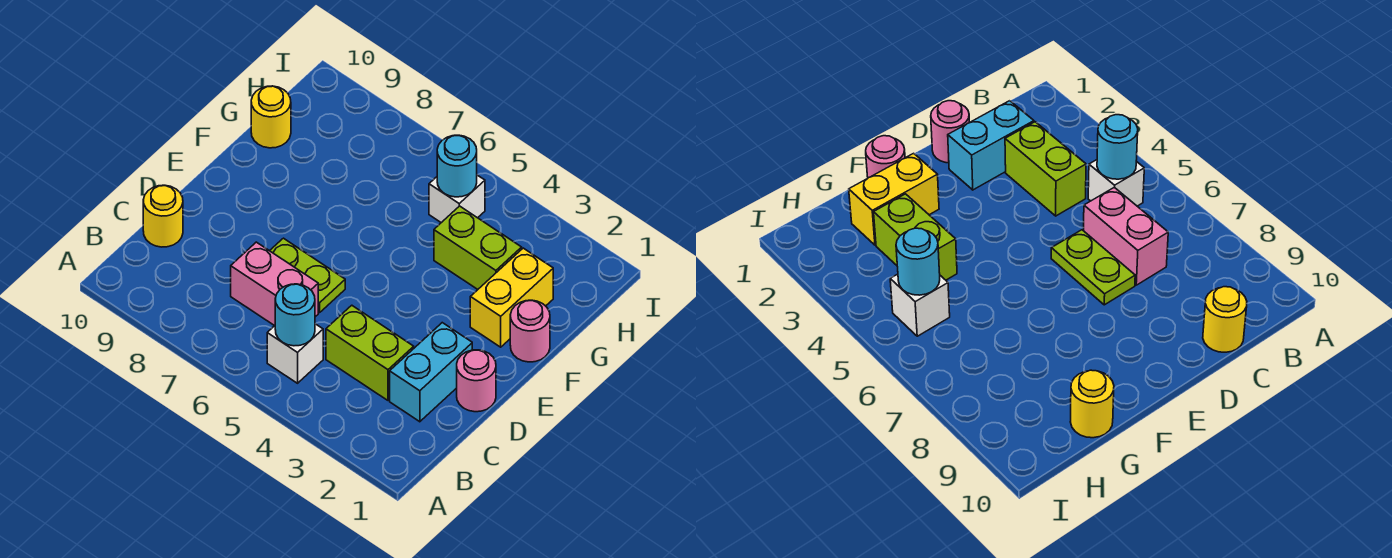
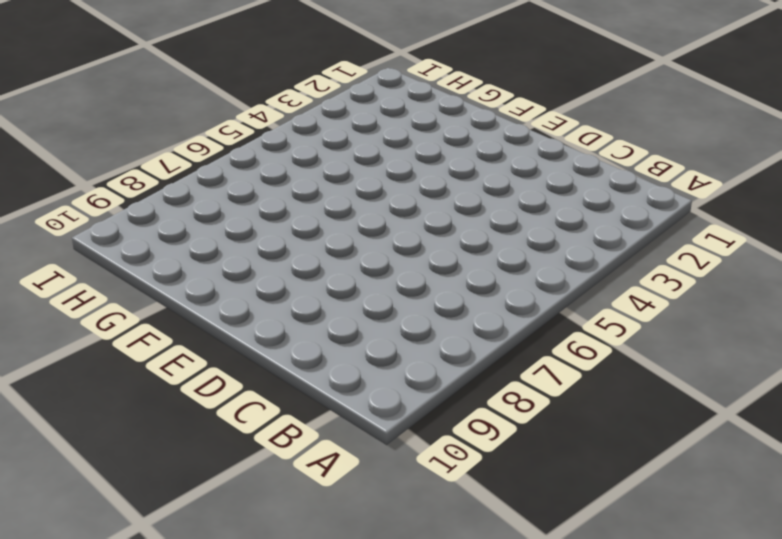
none -> white brick B5 level 1
none -> cyan brick C2:D2 level 1
none -> lime brick C3:C4 level 1

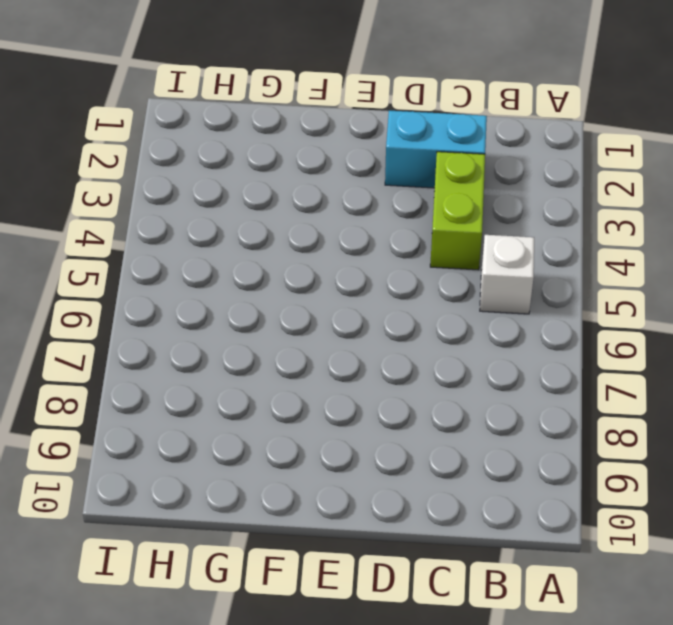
none -> pink brick C6:C7 level 1
none -> yellow round brick C10 level 1
none -> pink round brick D1 level 1

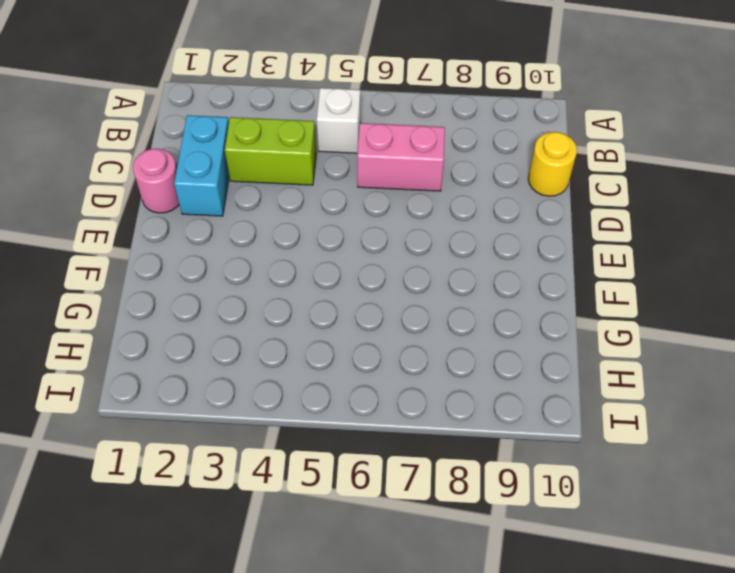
none -> lime plate D6:D7 level 1
none -> pink round brick F1 level 1
none -> yellow brick F2:G2 level 1

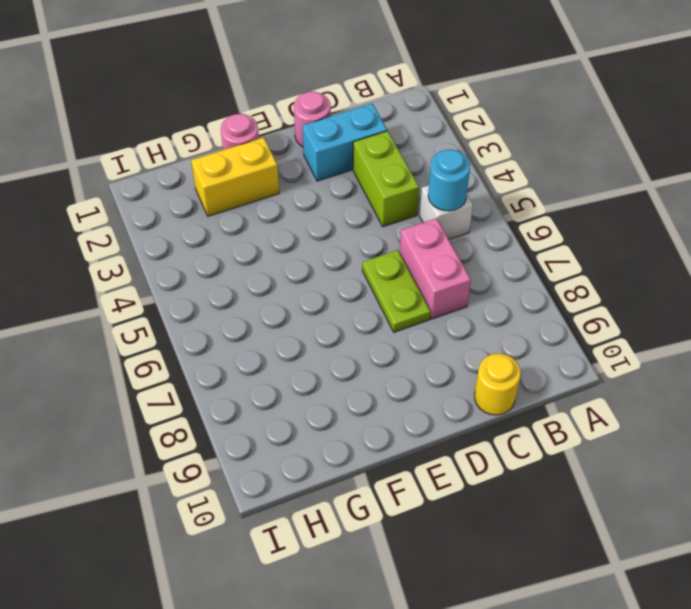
none -> lime brick G3:G4 level 1
none -> yellow round brick G10 level 1
none -> white brick H5 level 1

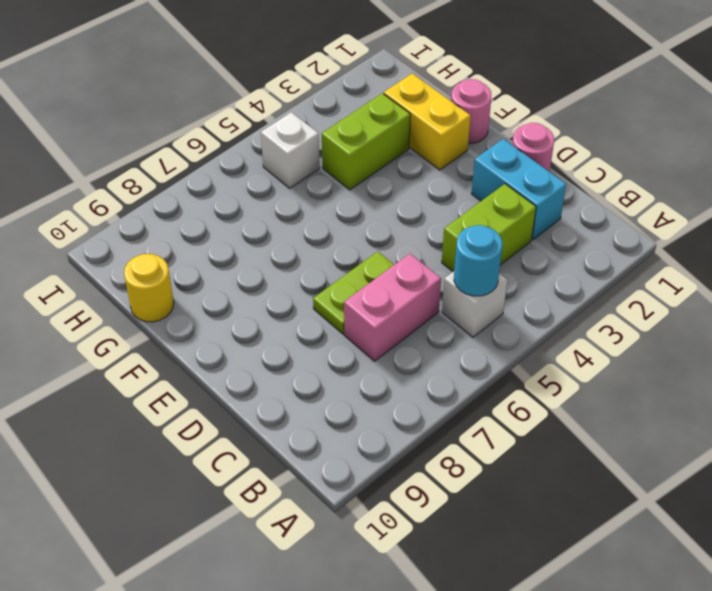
none -> yellow round brick C10 level 1
none -> cyan round brick H5 level 2

